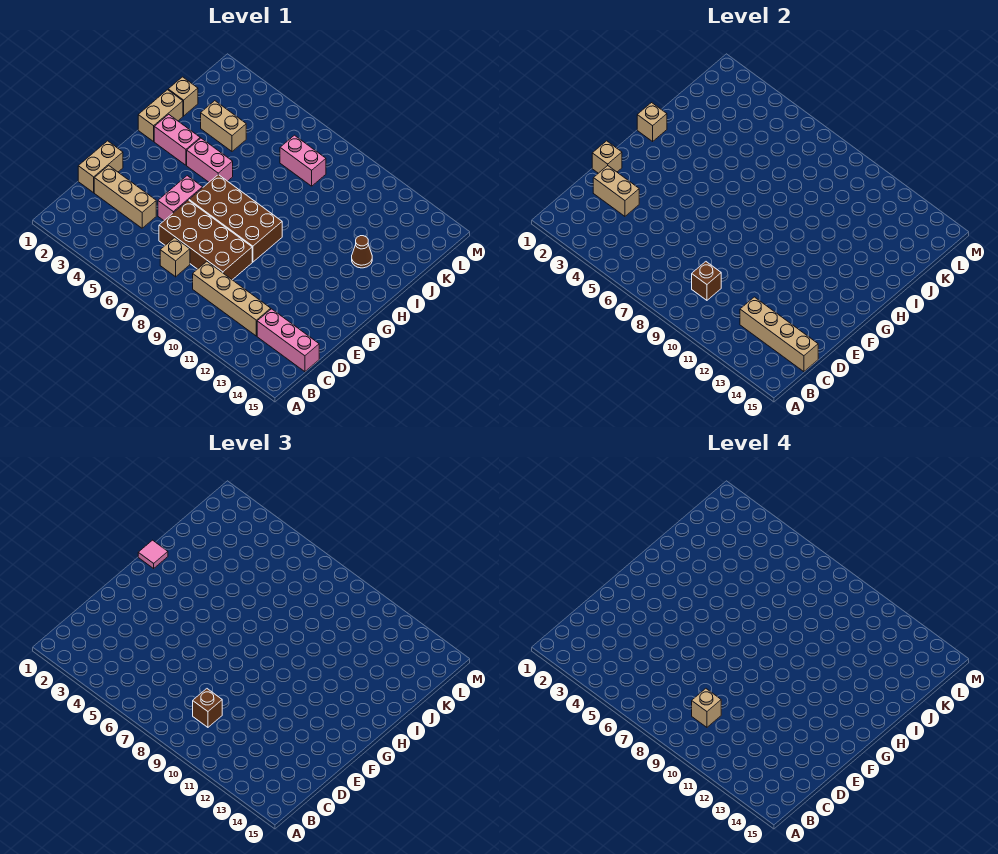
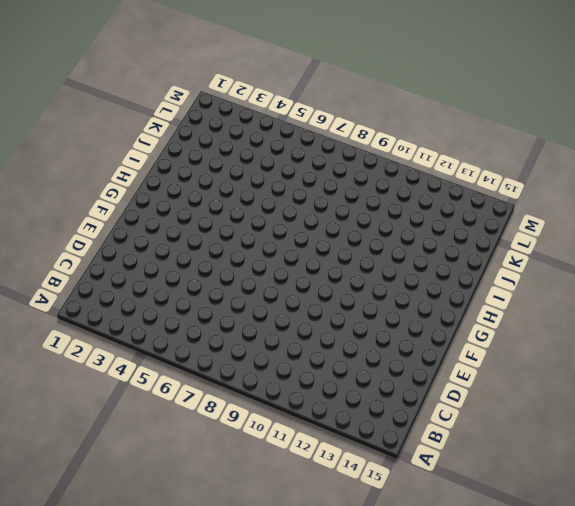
none -> tan brick C7 level 1
none -> tan brick C9:C12 level 1
none -> pink brick C13:C15 level 1

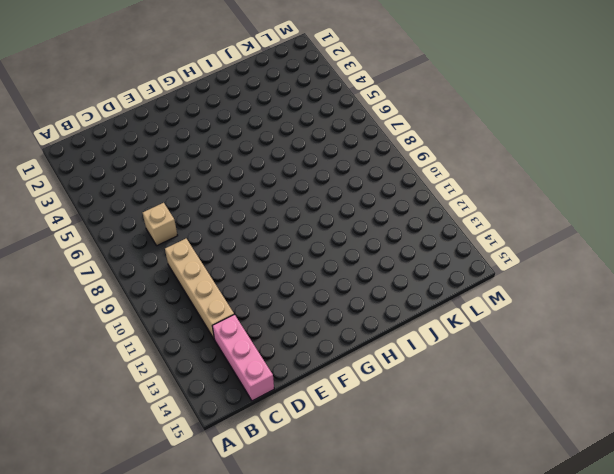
none -> tan brick D1:E1 level 1
none -> tan brick D2:D4 level 1
none -> brown brick D6:E9 level 1

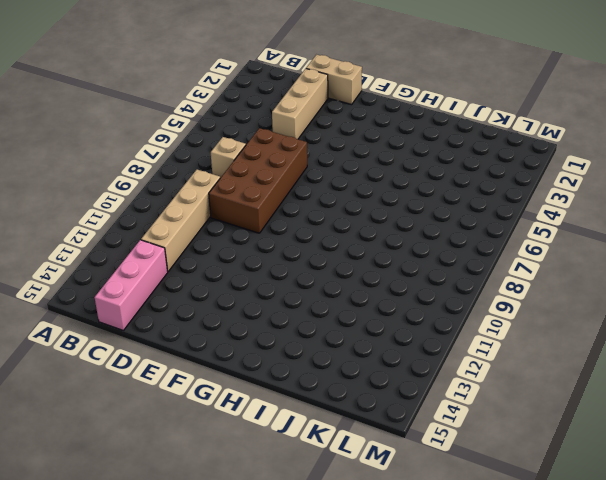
none -> pink brick E5:F5 level 1
none -> brown brick F6:G9 level 1
none -> tan brick H1:I1 level 1

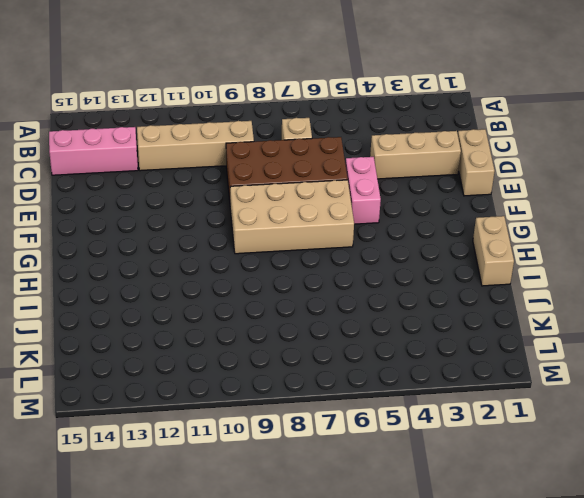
tan brick F6:G9 level 1 -> brown brick F6:G9 level 1
none -> pink brick H2:H3 level 1
none -> pink brick H4:H5 level 1
none -> brown cone I13 level 1

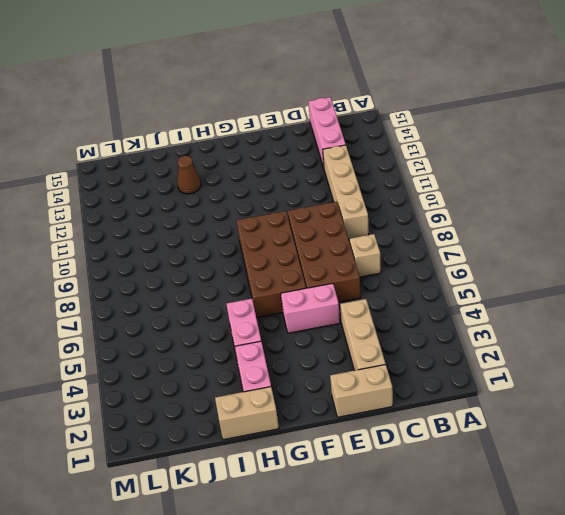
none -> tan brick J1 level 1
none -> tan brick J3:J4 level 1
none -> pink brick K7:K8 level 1

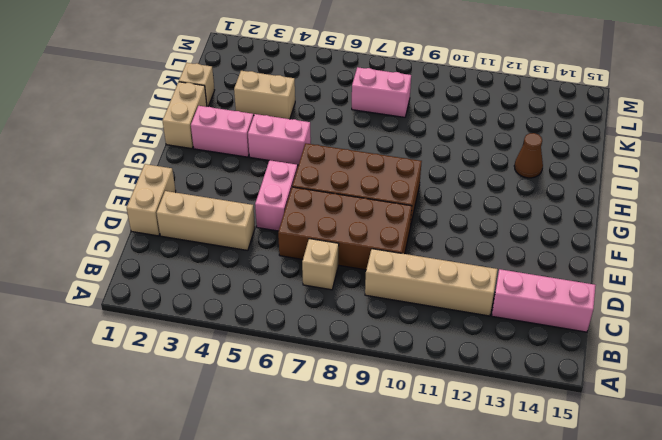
none -> brown brick C9 level 2
none -> tan brick C12:C15 level 2
none -> tan brick D2:D3 level 2

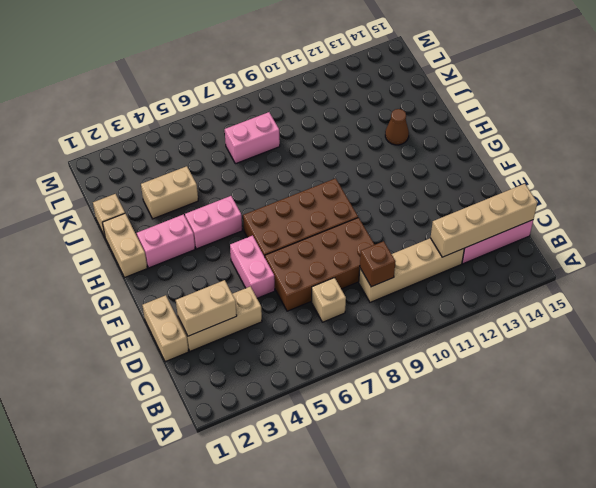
none -> tan brick E1 level 2
none -> tan brick H1 level 2
none -> brown brick C9 level 3

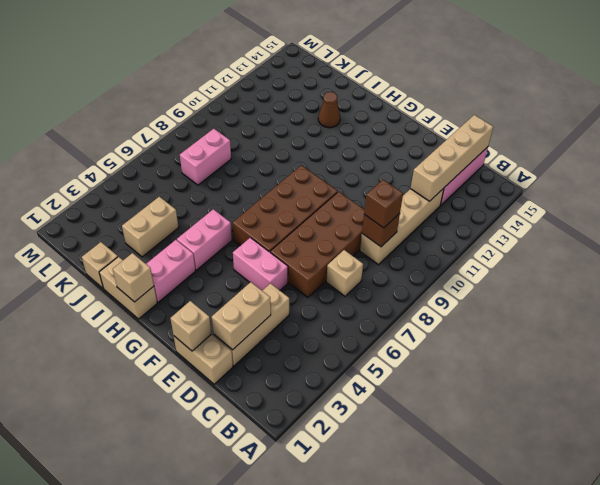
none -> pink tile H1 level 3
none -> tan brick C9 level 4

